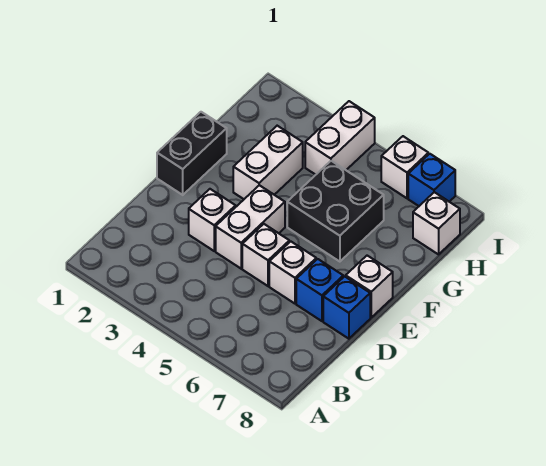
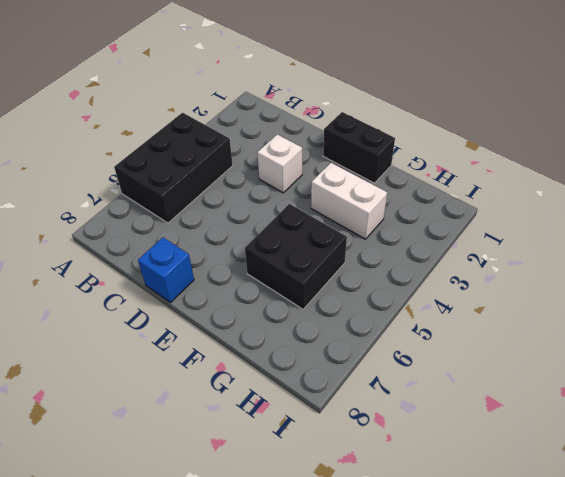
black brick A4:B6 level 1 -> none
none -> white brick D4:E4 level 1
none -> white brick D5 level 1
none -> white brick D6 level 1

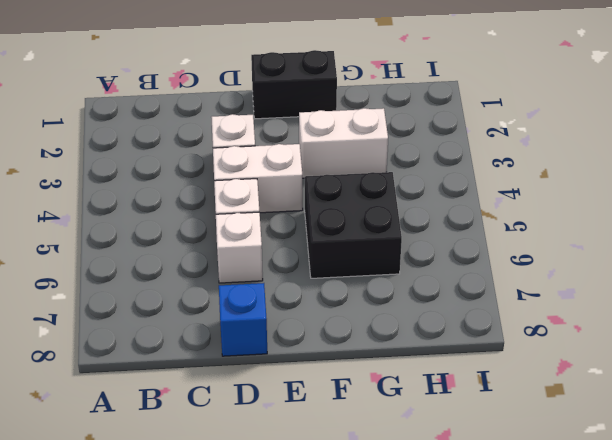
none -> blue brick D7 level 1
none -> white brick E8 level 1
none -> white brick H4:I4 level 1

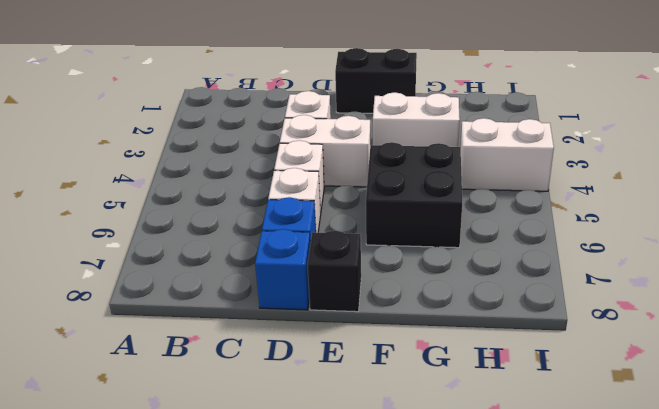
black brick E8 level 1 -> white brick E8 level 1
none -> white brick H8 level 1
none -> white brick I6 level 1
none -> blue brick I7 level 1

